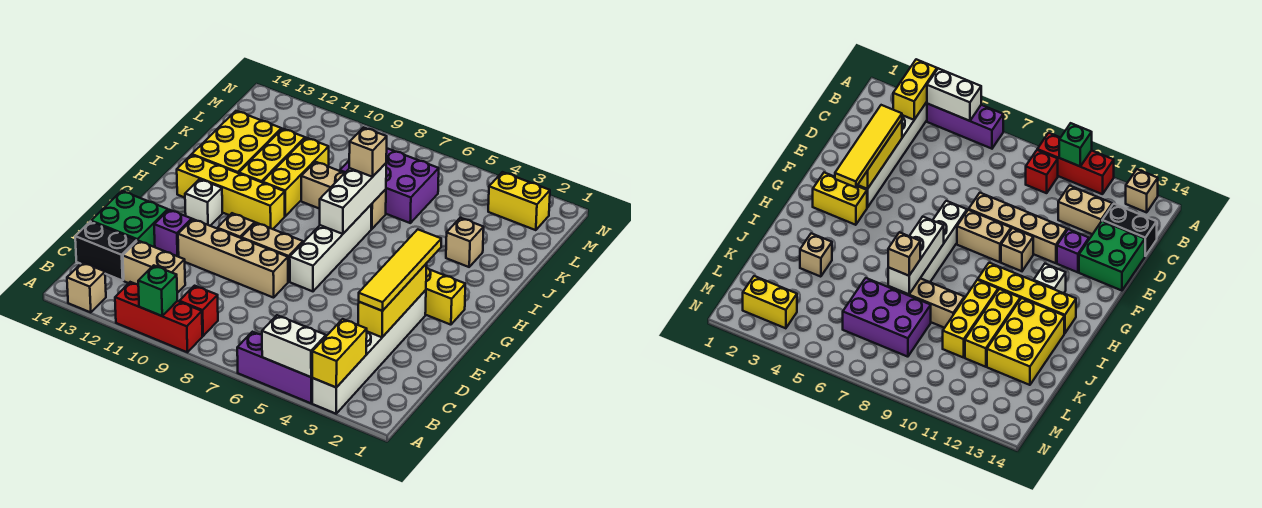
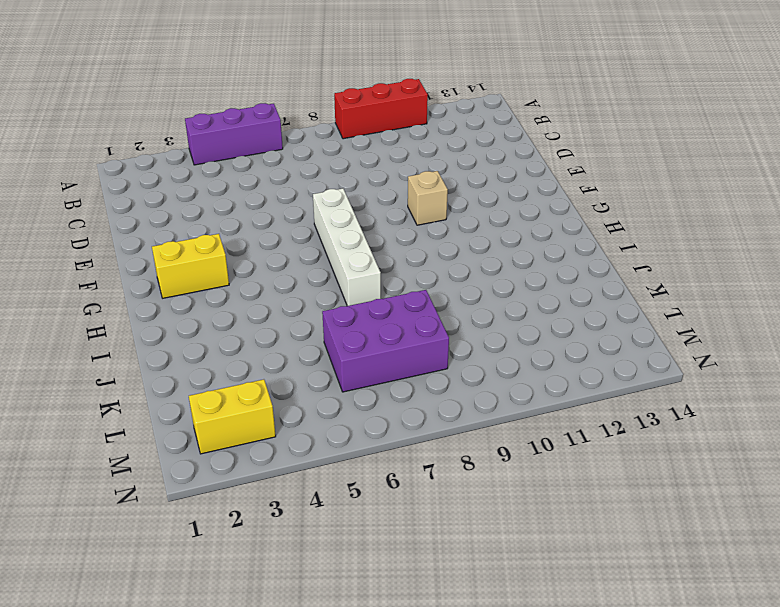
none -> white brick A3:F3 level 1
none -> tan brick A13 level 1
none -> red brick B9 level 1
none -> tan brick C11:C12 level 1

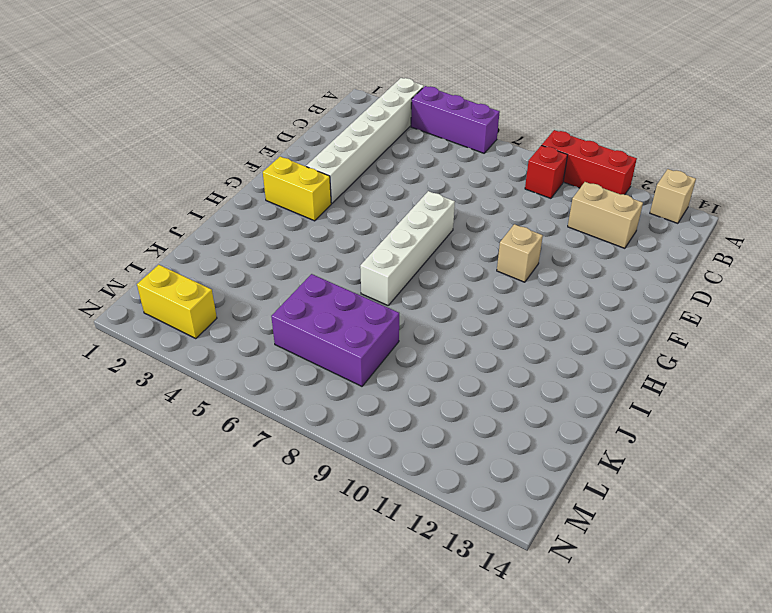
none -> black brick C13:C14 level 1
none -> green brick D13:E14 level 1
none -> tan brick E8:E11 level 1
none -> purple brick E12 level 1

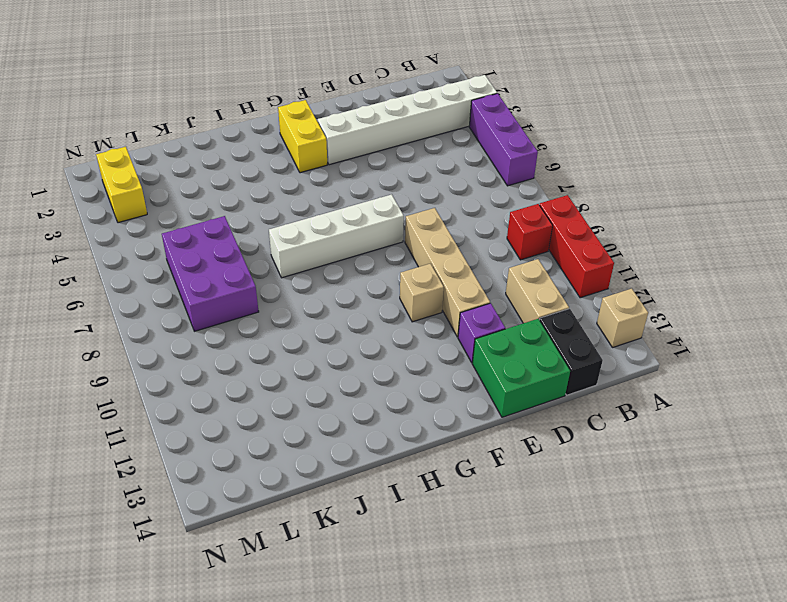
none -> tan brick F8:F9 level 1
none -> white brick G12 level 1
none -> yellow brick H10:H13 level 1
none -> yellow brick I10:K10 level 1

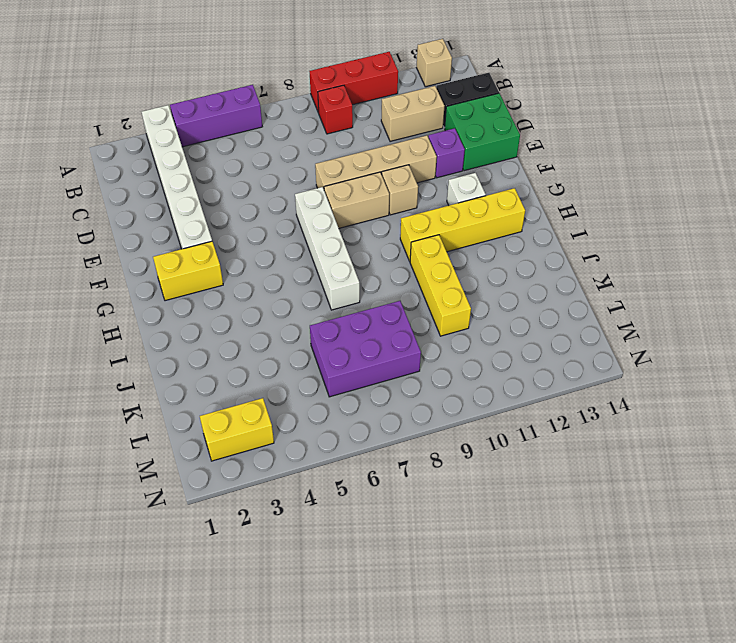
none -> yellow brick I11:K11 level 1
none -> yellow brick I12:K13 level 1
none -> tan brick J3 level 1
none -> tan brick J7:J9 level 1

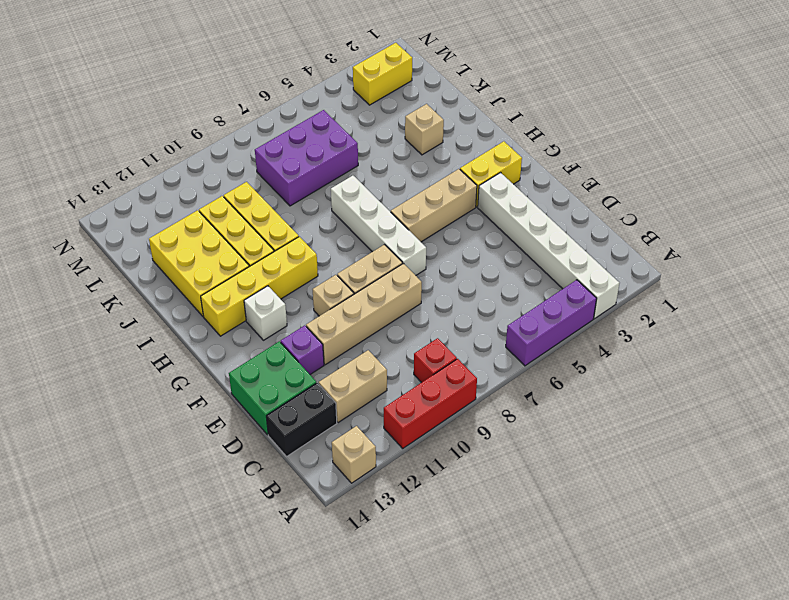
tan brick G4:G6 level 1 -> tan brick J7:J9 level 1
none -> yellow brick A3:B3 level 2
none -> white brick A4:A5 level 2
none -> green brick A10 level 2
none -> yellow brick D3:F3 level 2

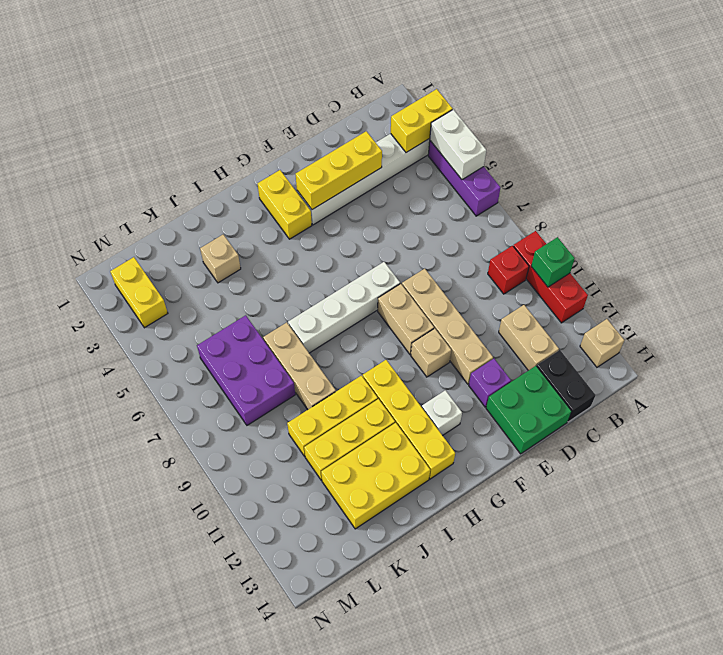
none -> white brick H7:J7 level 2
none -> yellow tile D3:G3 level 3
none -> tan brick J7 level 3

